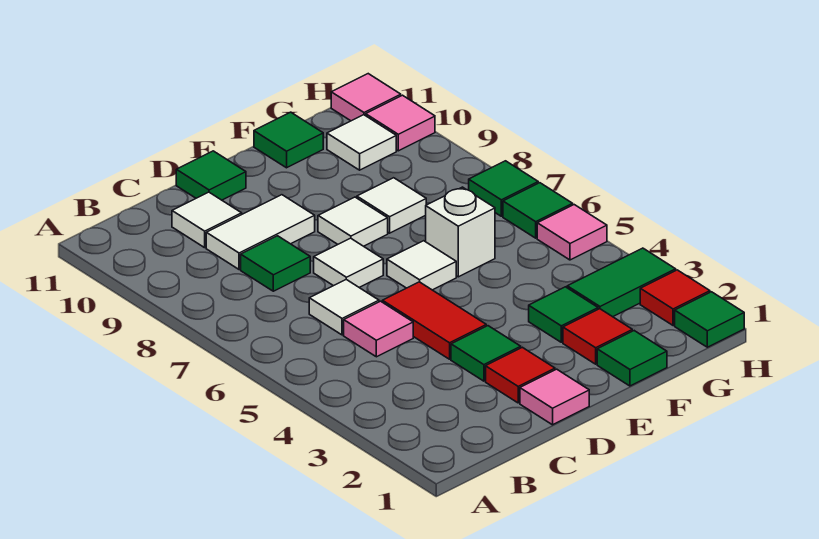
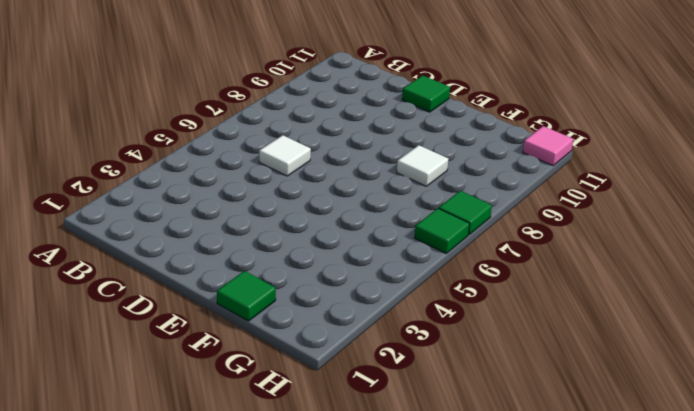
none -> pink tile C5 level 1
none -> green tile C8 level 1
none -> white tile C9:D9 level 1

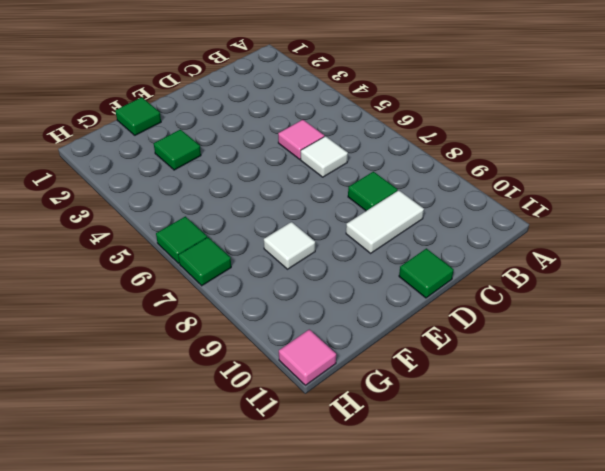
none -> white tile C10 level 1
none -> pink tile D1 level 1
none -> red tile D2 level 1

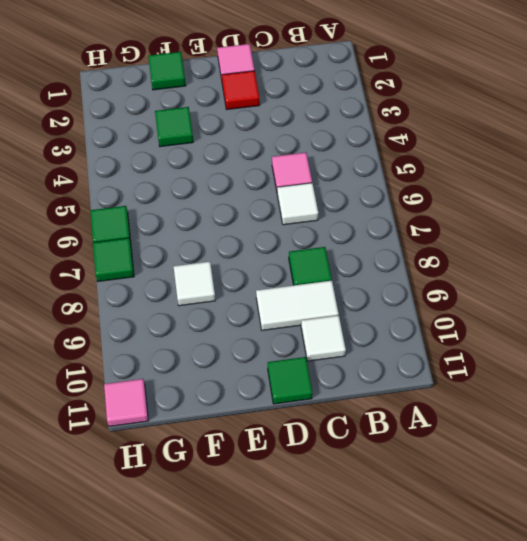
none -> green tile D3 level 1
none -> red tile D4:D5 level 1
none -> white tile D7 level 1

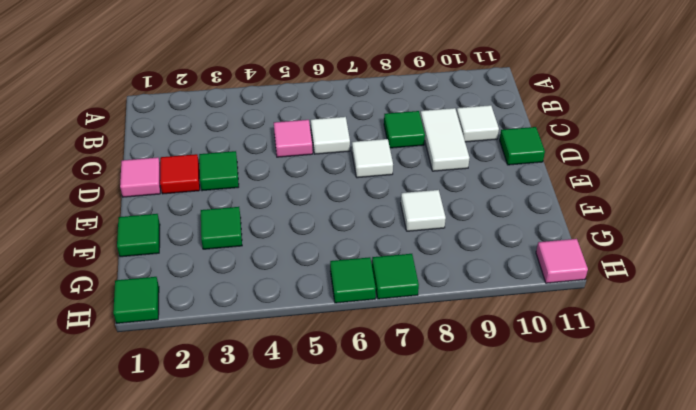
none -> red tile D4:D5 level 1
none -> white tile E6 level 1
none -> white tile E8 level 1

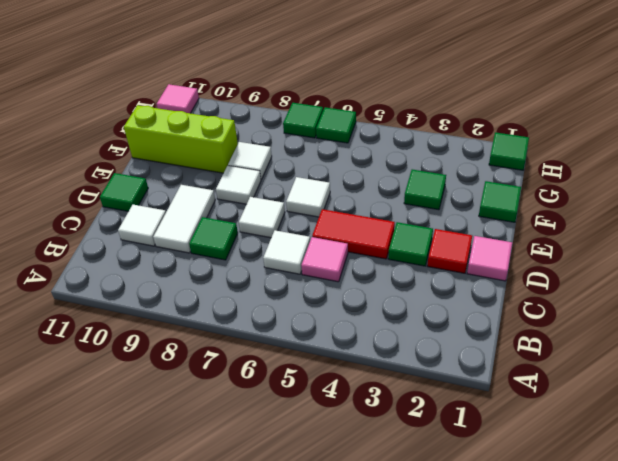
lime brick F9:F11 level 1 -> green tile F11 level 1
none -> red tile F2 level 1
none -> white brick F6 level 1
none -> green tile G3:H3 level 1

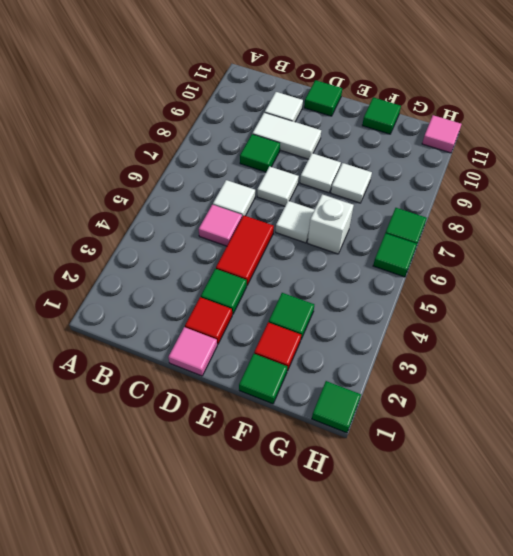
none -> green tile G3:H3 level 1
none -> white tile G10 level 1
none -> red tile H2 level 1

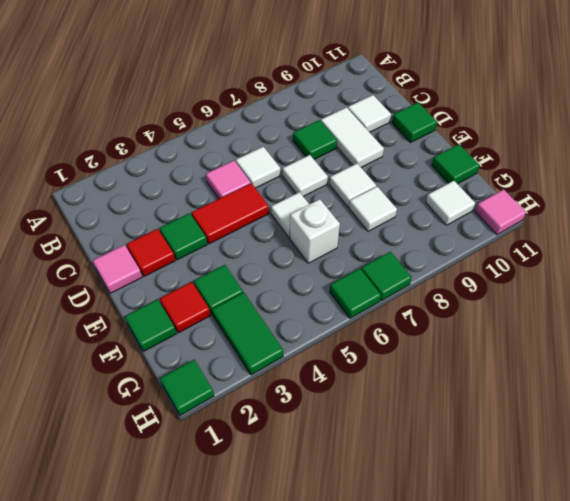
none -> red tile H2 level 1
none -> pink tile H5 level 1
none -> pink tile H10 level 1

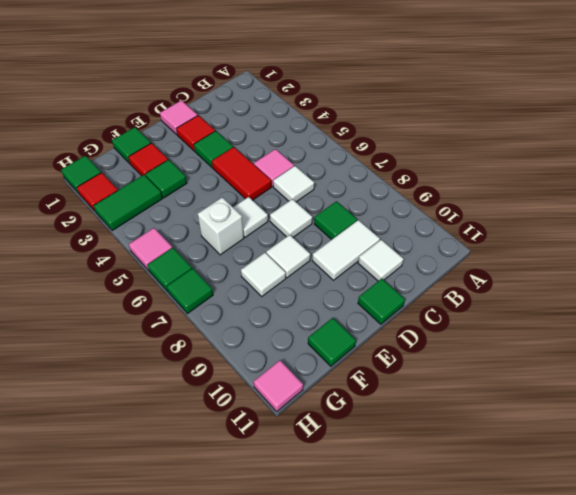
none -> white tile G10 level 1
none -> pink tile H10 level 1

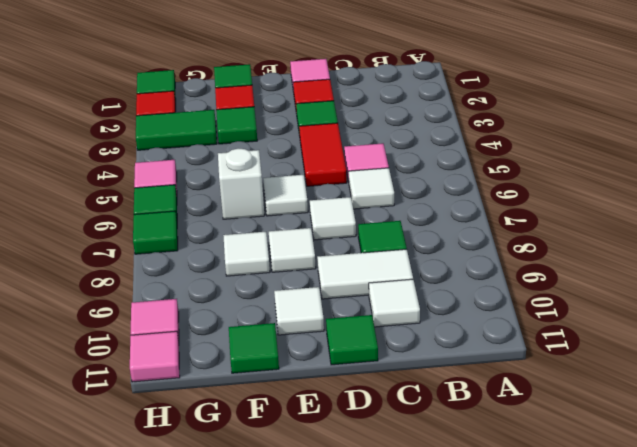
white tile E10 level 1 -> white tile G10 level 1

